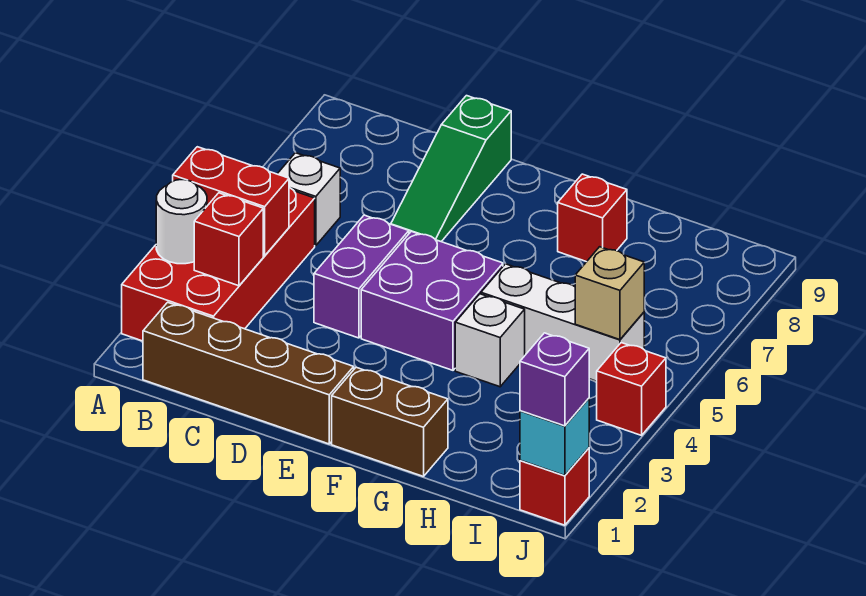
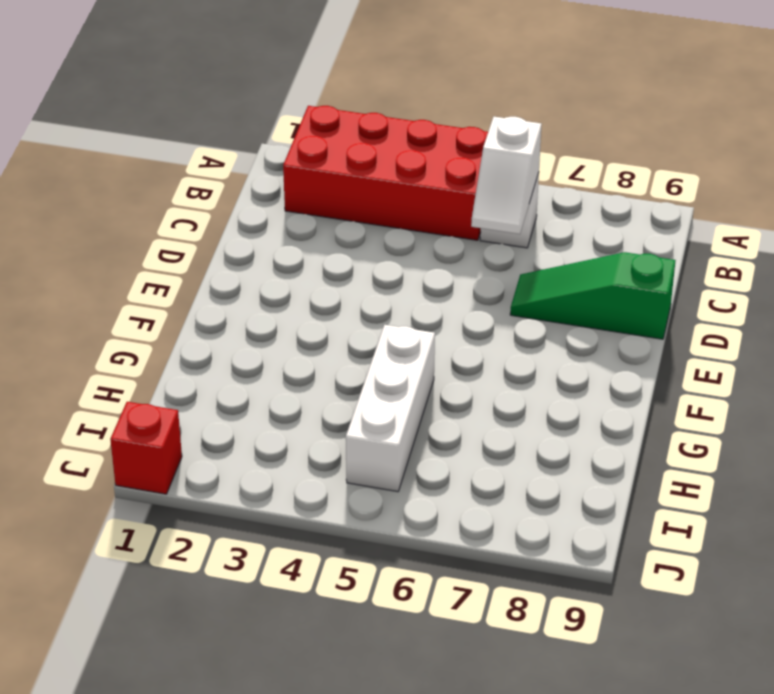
white slope B6:C6 level 2 top B -> none
none -> brown brick B1:E1 level 1
none -> purple brick D4:D5 level 1
none -> purple brick E4:F5 level 1

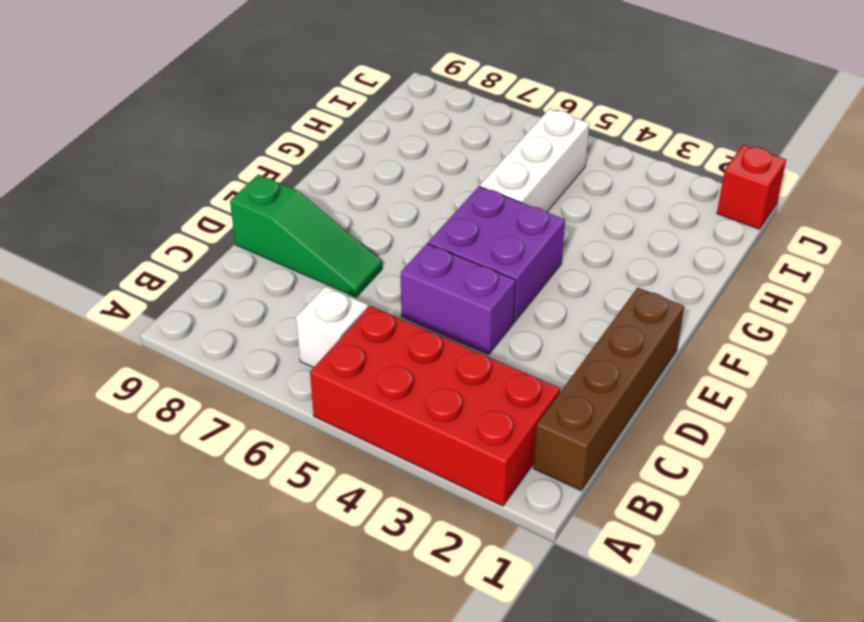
none -> brown brick F1:G1 level 1
none -> white brick G4 level 1
none -> red brick G8 level 1

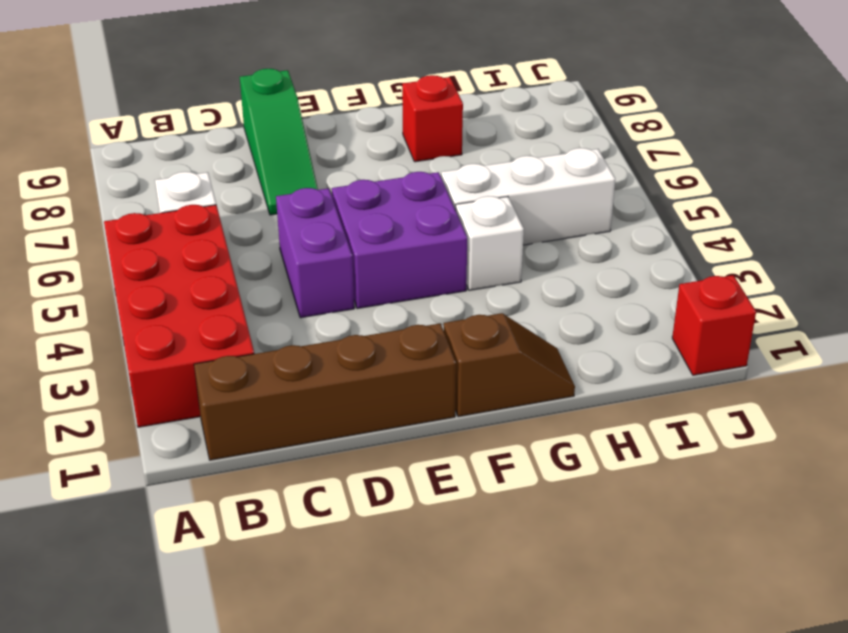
brown slope F1:G1 level 1 top F -> brown brick F1:G1 level 1
none -> red brick J4 level 1
none -> white round brick A3 level 2
none -> red brick A4:B4 level 2

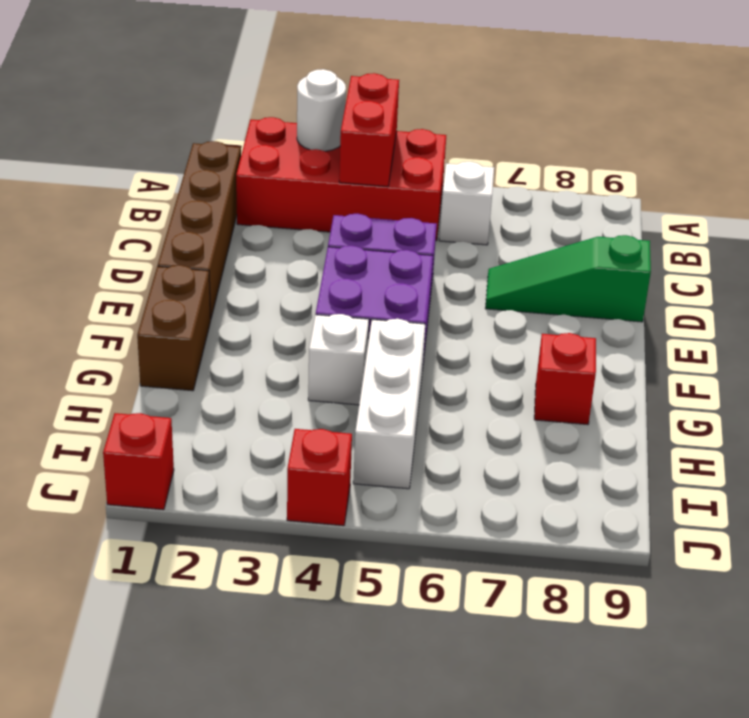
none -> red brick B3 level 2
none -> tan brick I5 level 2
none -> cyan brick J1 level 2

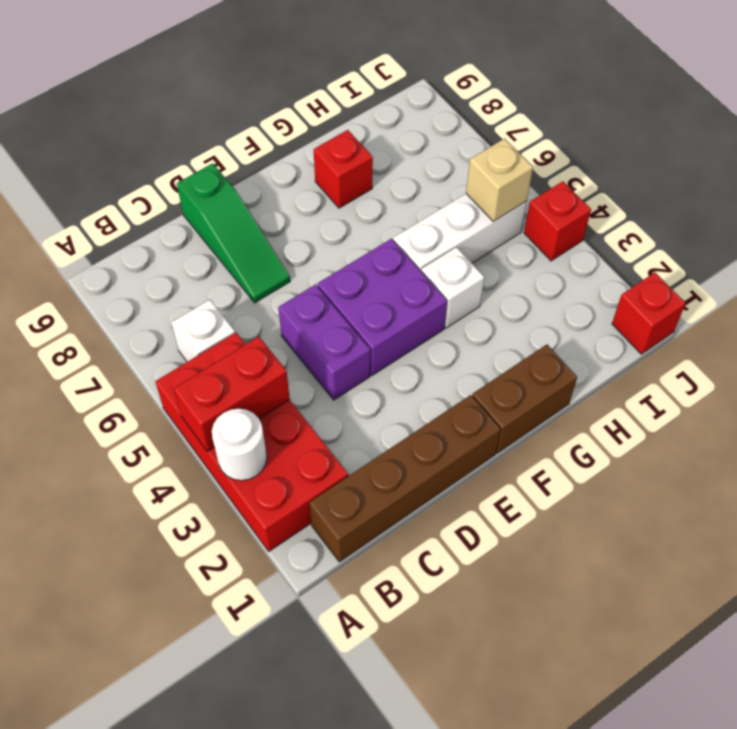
none -> red brick B3 level 2
none -> cyan brick J1 level 2
none -> purple brick J1 level 3

